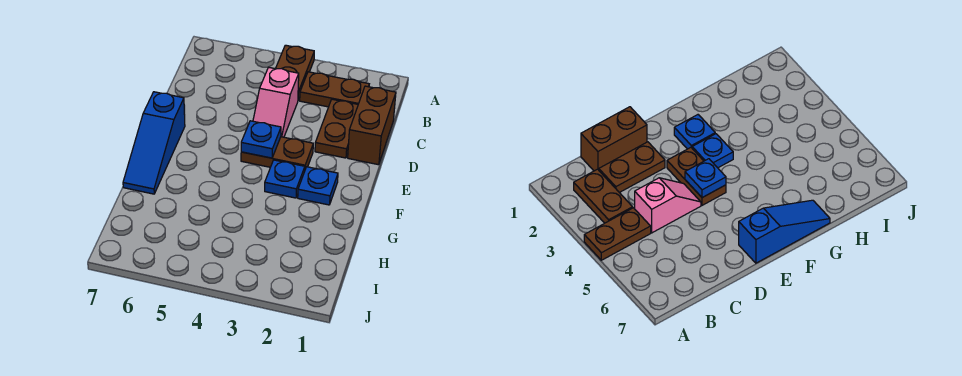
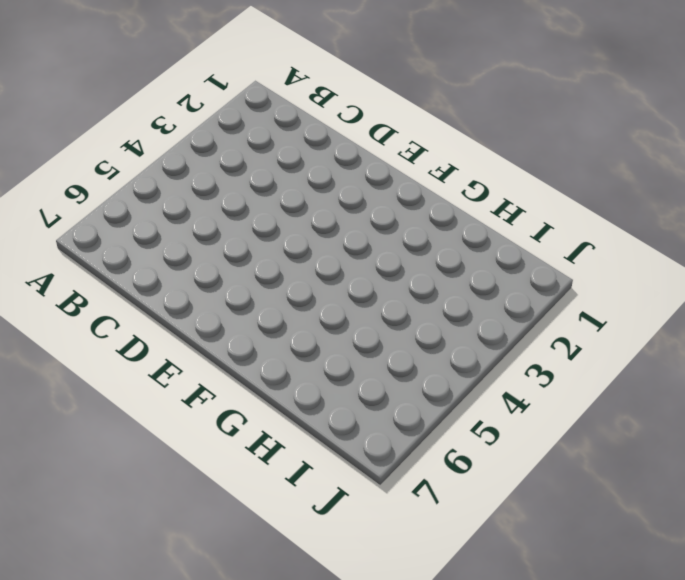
none -> brown plate A4:B4 level 1
none -> brown plate B2:B3 level 1

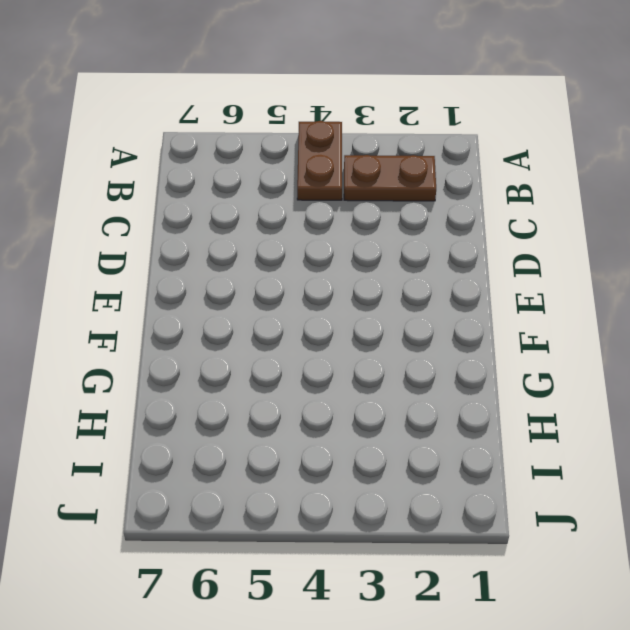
none -> brown brick C1:D1 level 1
none -> brown plate C2:D2 level 1

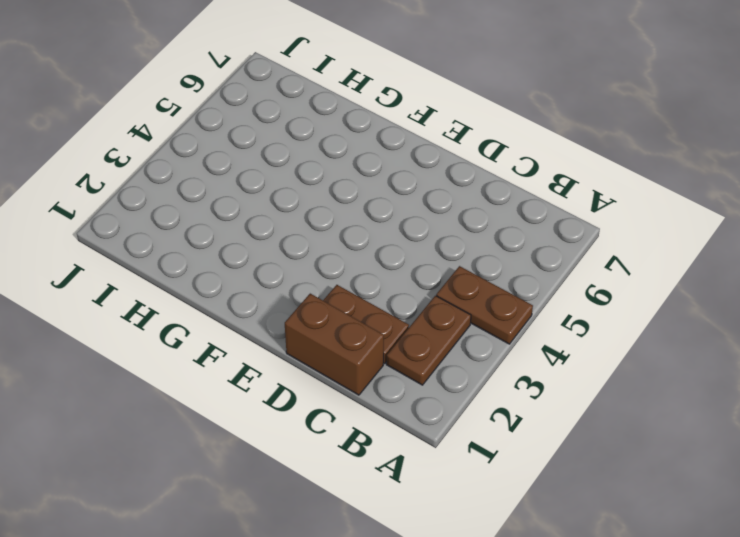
none -> pink slope C4:D4 level 1 top C
none -> brown plate E3:E4 level 1

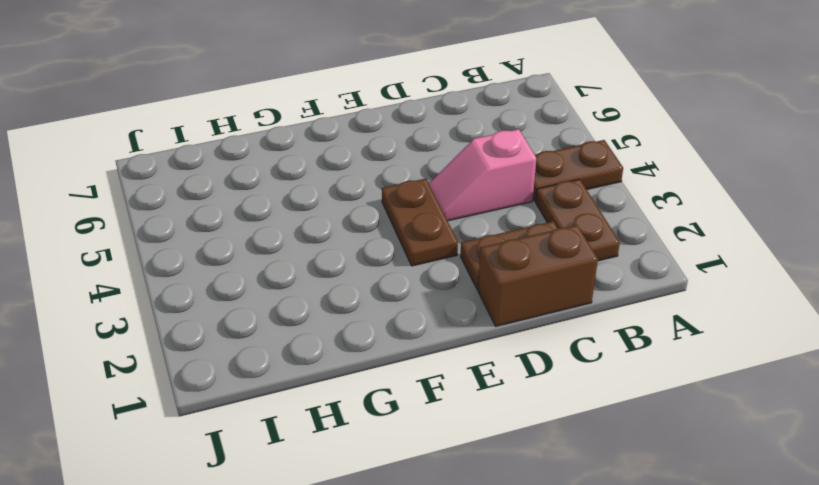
none -> blue slope E7:G7 level 1 top E
none -> blue plate F2 level 1

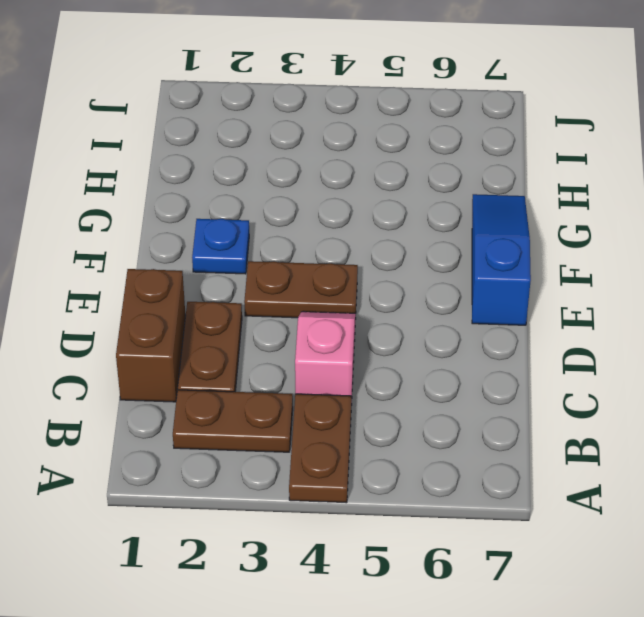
none -> blue plate F3 level 1
none -> blue plate E4 level 2

